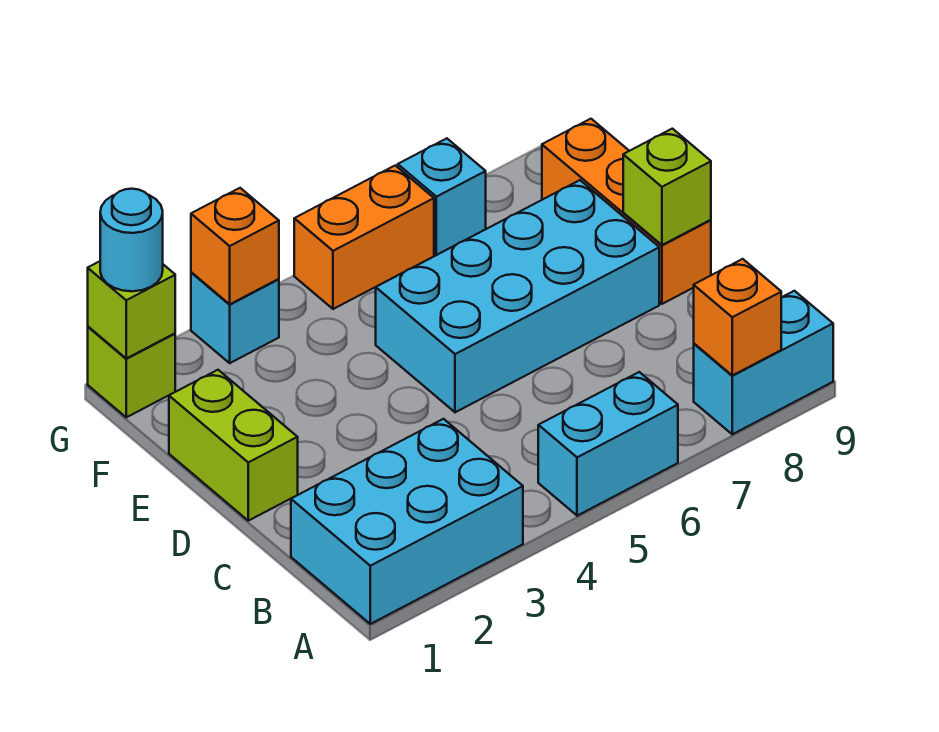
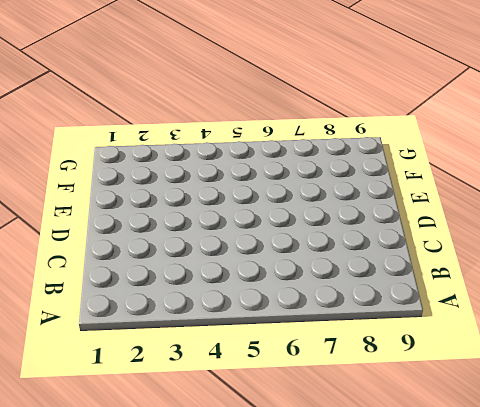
none -> cyan brick A1:B3 level 1
none -> cyan brick A5:A6 level 1
none -> cyan brick A8:A9 level 1

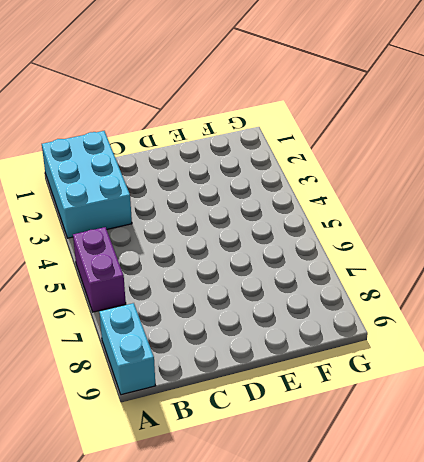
purple brick A5:A6 level 1 -> cyan brick A5:A6 level 1
none -> lime brick D1:E1 level 1
none -> cyan brick D5:E8 level 1
none -> orange brick D9:F9 level 1

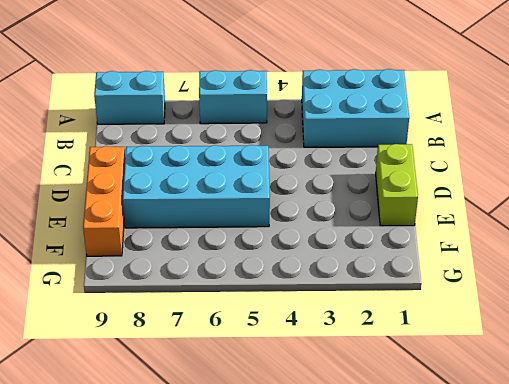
none -> lime brick G1 level 1
none -> cyan brick G3 level 1
none -> orange brick G5:G6 level 1

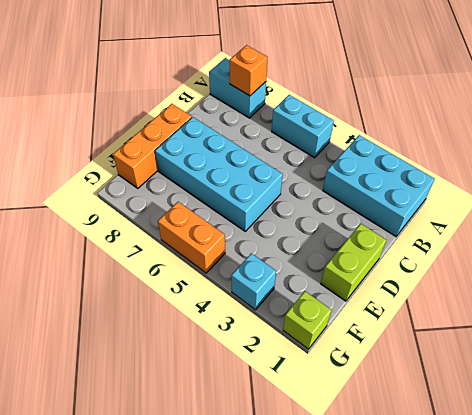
none -> cyan brick G7 level 1
none -> lime brick D9 level 2
none -> lime brick G1 level 2

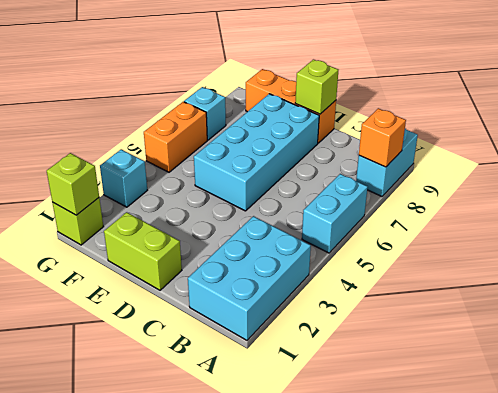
none -> orange brick G3 level 2
none -> cyan round brick G1 level 3

